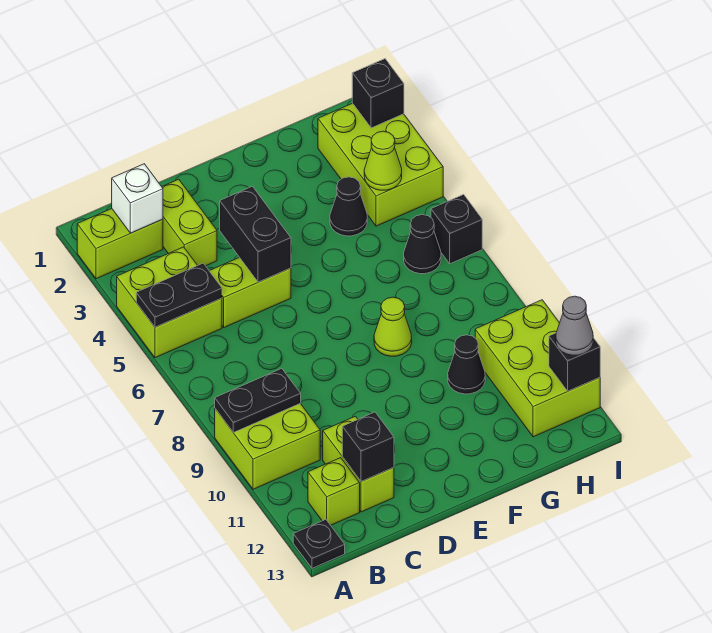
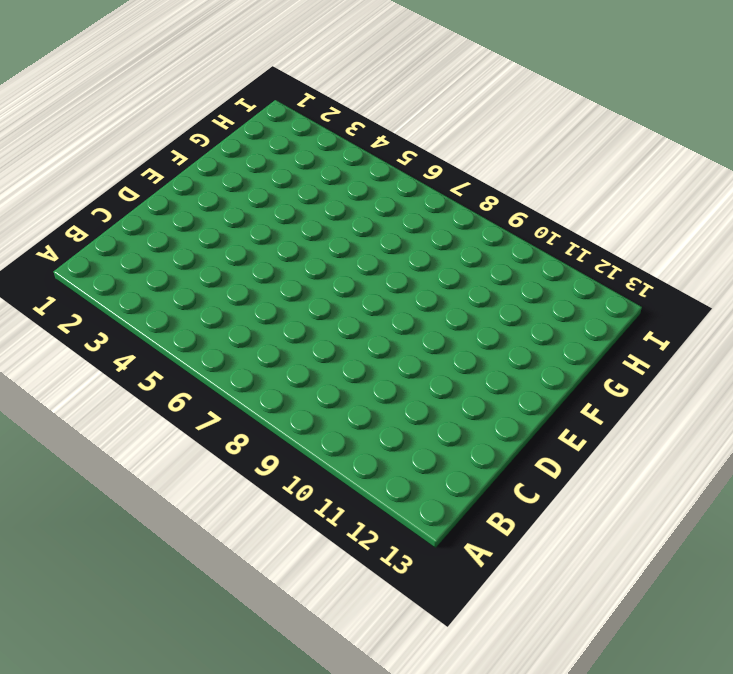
none -> lime brick A2:B2 level 1
none -> lime brick A4:B5 level 1
none -> lime brick A9:B10 level 1

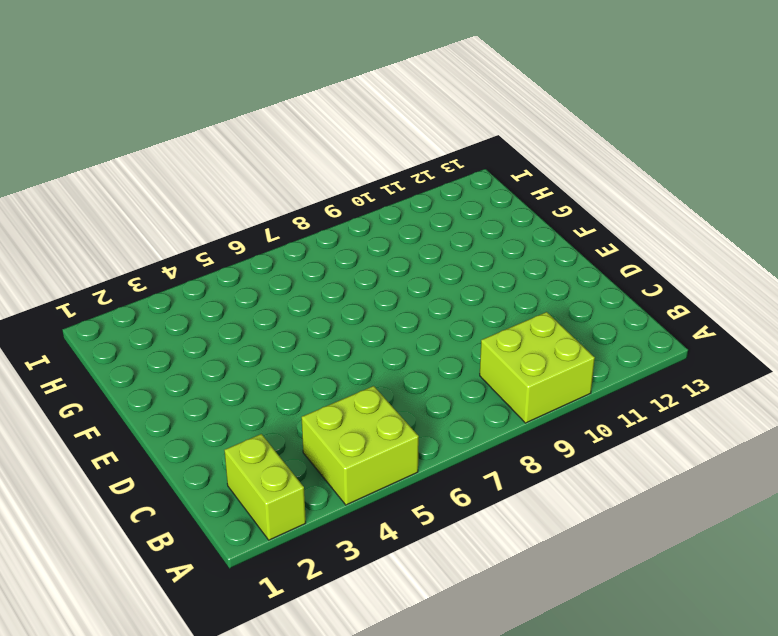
none -> black plate A13 level 1
none -> lime brick B12 level 1
none -> lime brick C2:C3 level 1

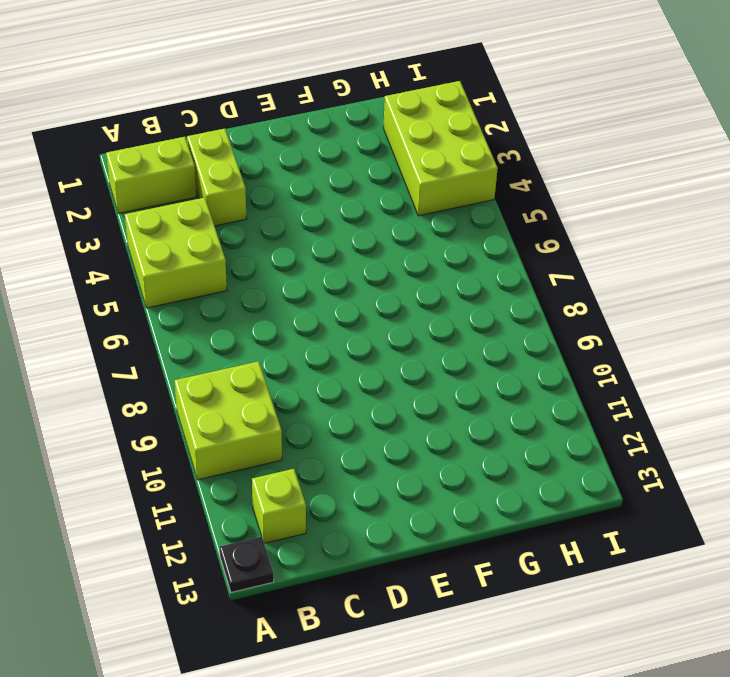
none -> lime brick C5:D5 level 1
none -> lime brick C11:C12 level 1
none -> lime cone F8 level 1

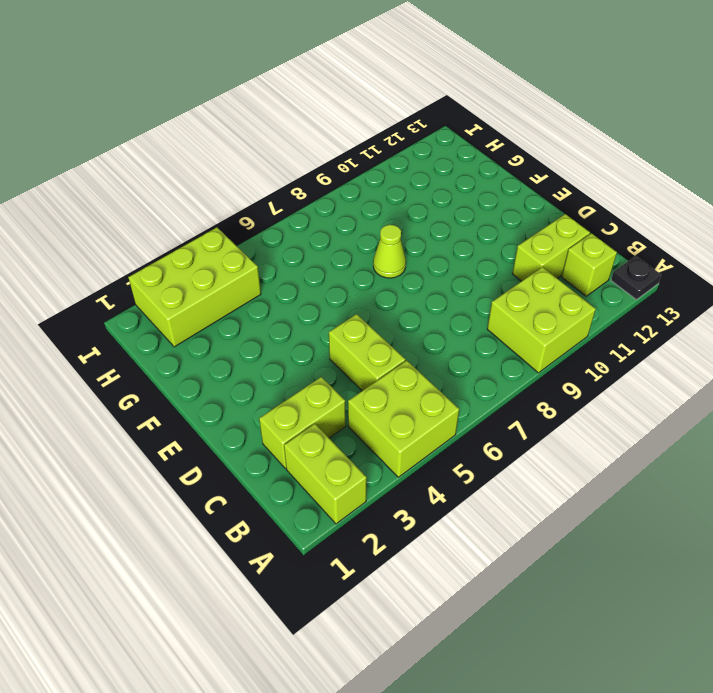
none -> black cone G4 level 1
none -> black cone G10 level 1
none -> black cone H6 level 1

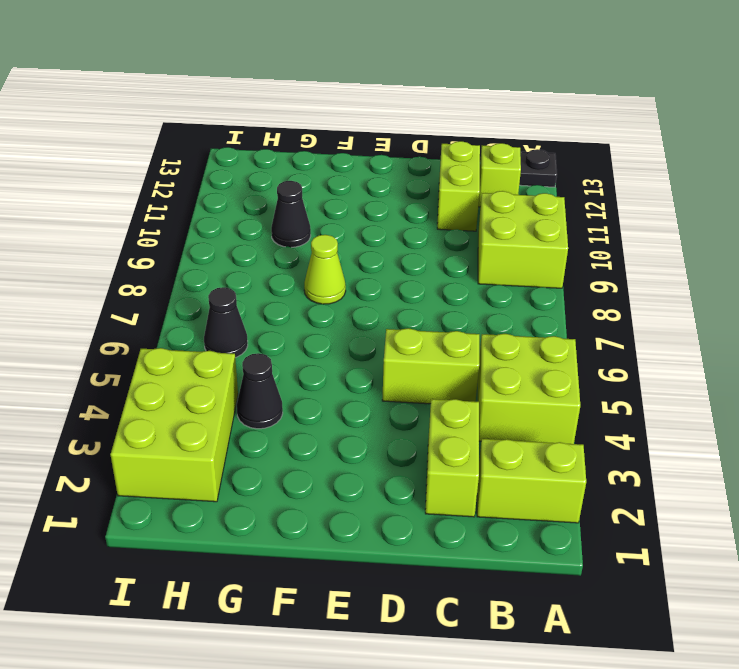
none -> lime brick H10:I12 level 1
none -> black brick I6 level 1
none -> black plate A5:B5 level 2

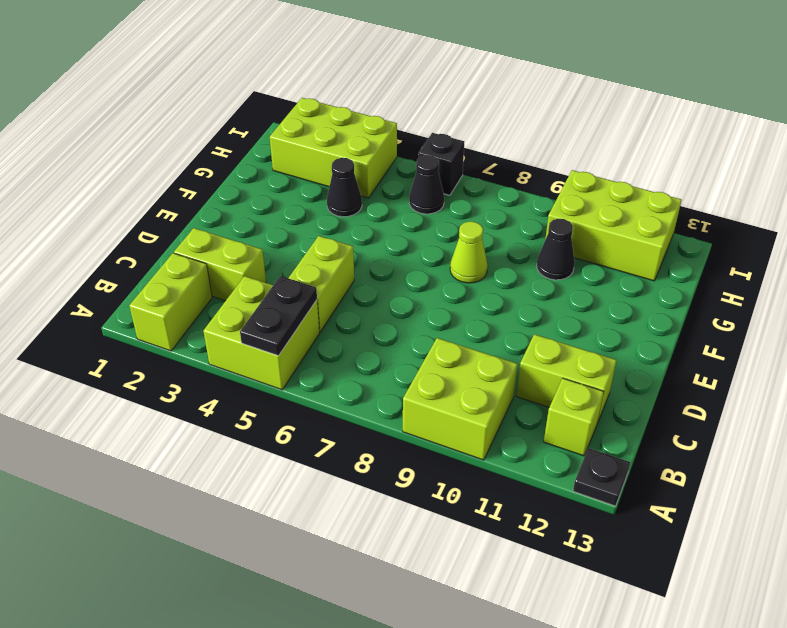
none -> black plate A9:B9 level 2
none -> white brick B2 level 2
none -> black brick C12 level 2

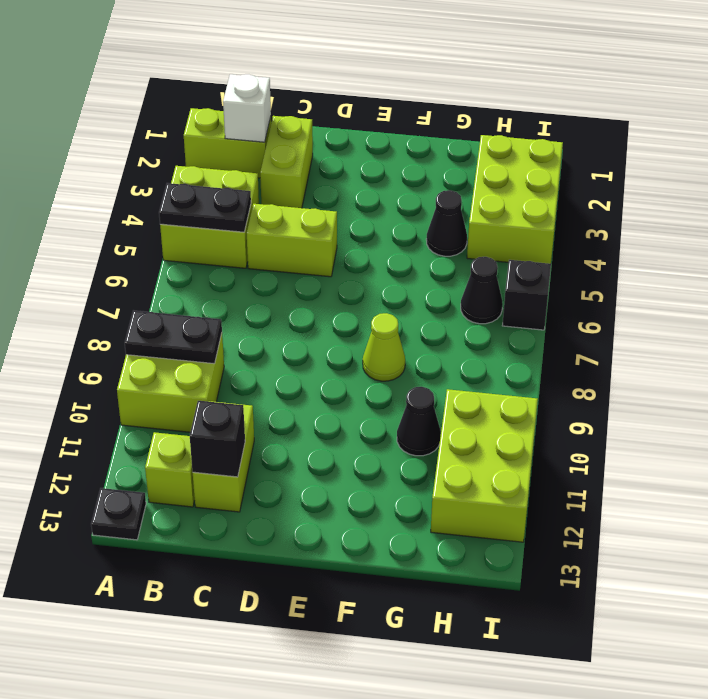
none -> black brick D4:D5 level 2
none -> lime cone H4 level 2
none -> black brick I2 level 2

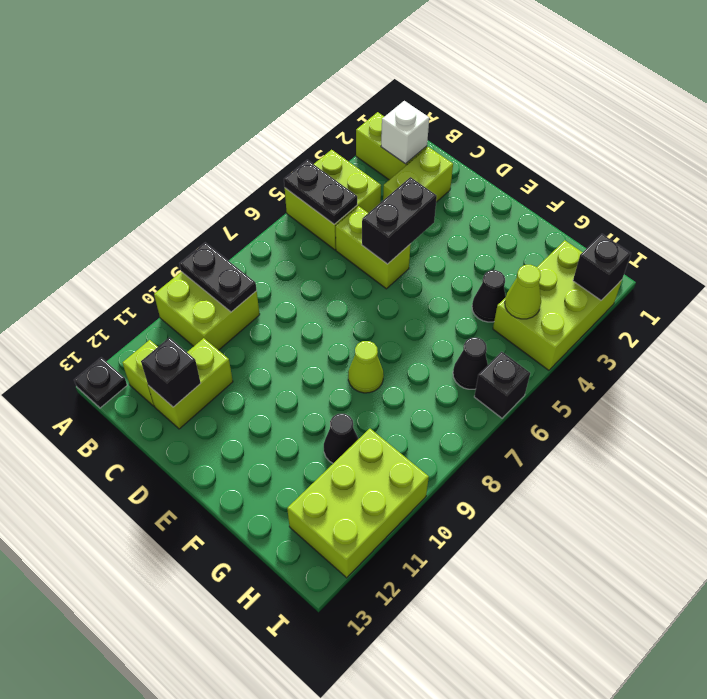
none -> black brick I12 level 2
none -> grey cone I12 level 3

